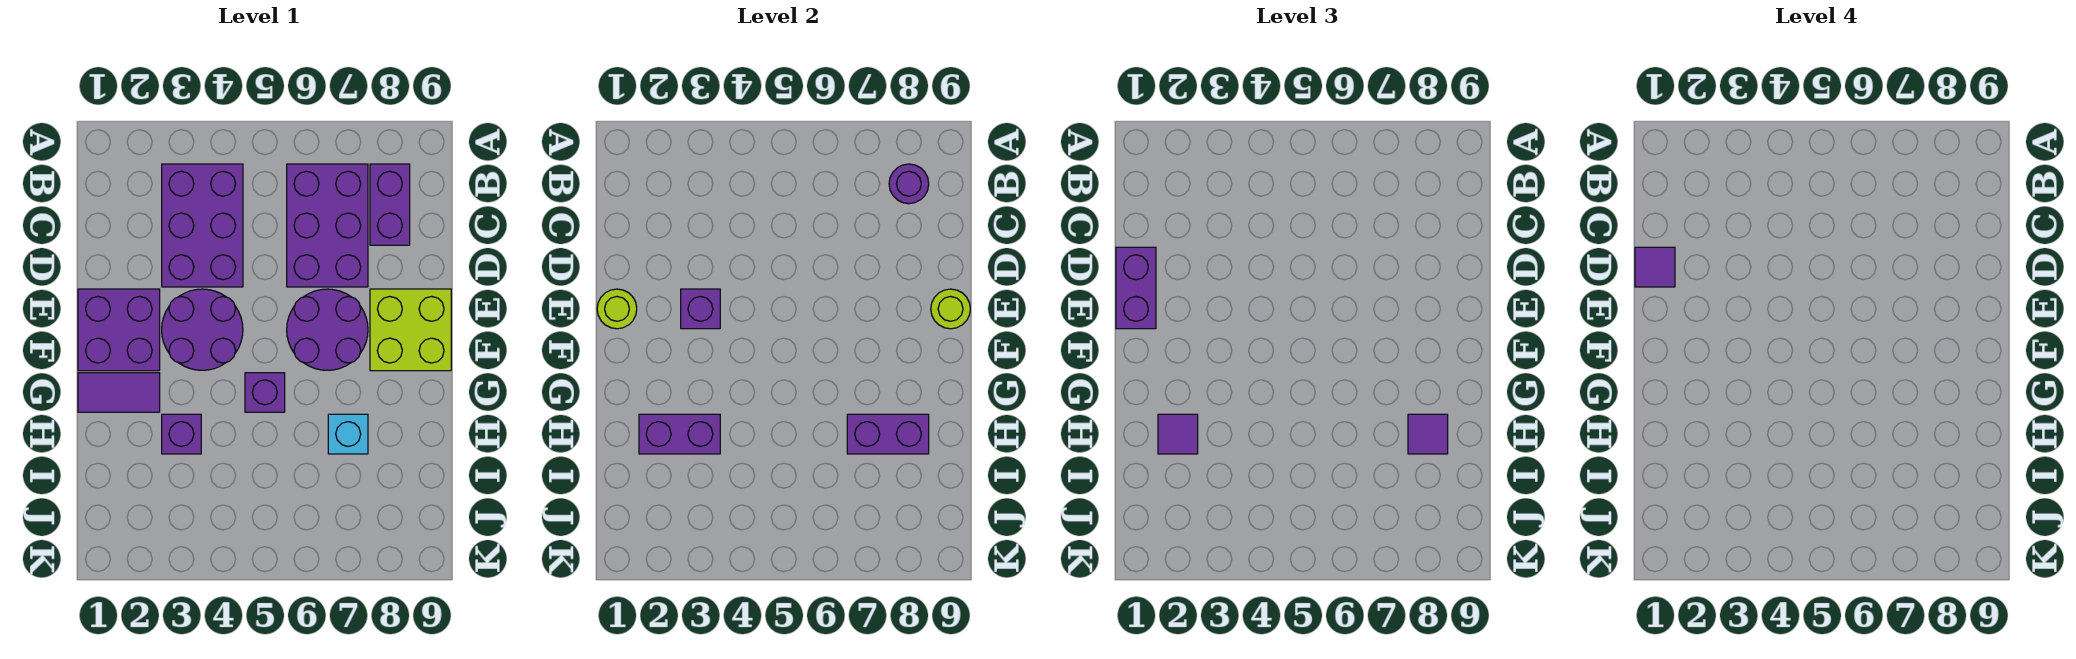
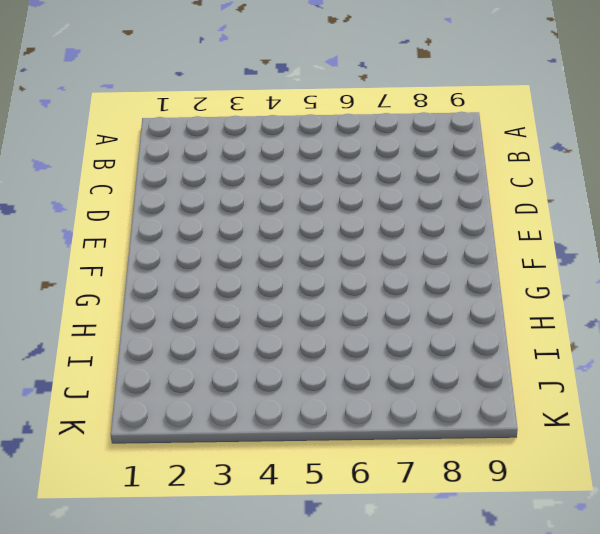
none -> purple brick B3:D4 level 1
none -> purple brick B6:D7 level 1
none -> purple brick B8:C8 level 1

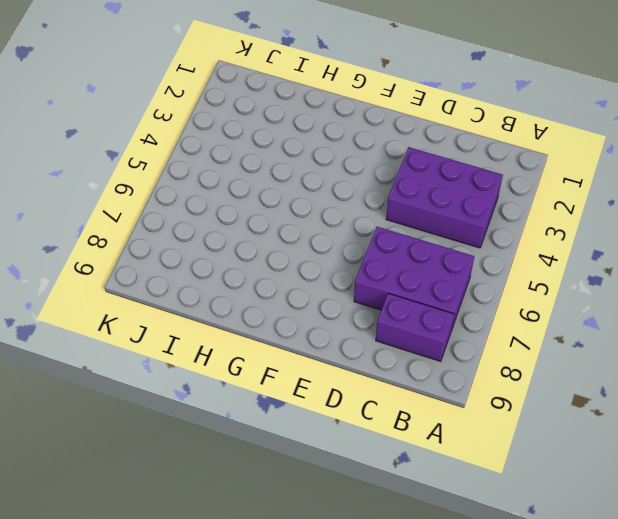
none -> purple brick E1:F2 level 1
none -> purple round brick E3:F4 level 1
none -> purple round brick E6:F7 level 1

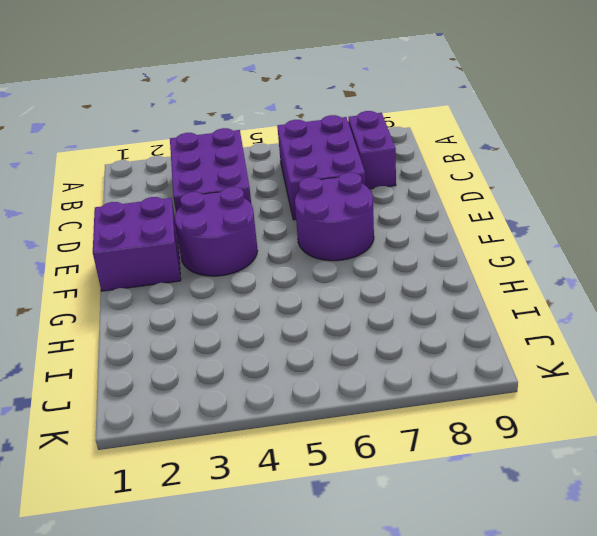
none -> lime brick E8:F9 level 1
none -> purple tile G1:G2 level 1
none -> purple brick G5 level 1

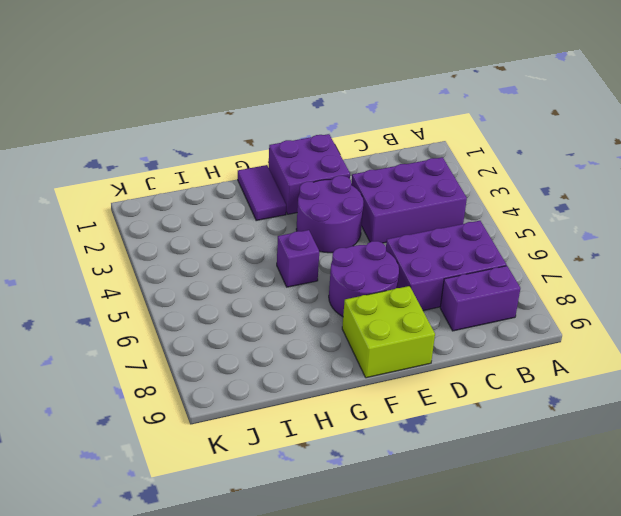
none -> purple brick H3 level 1
none -> cyan brick H7 level 1
none -> purple round brick B8 level 2

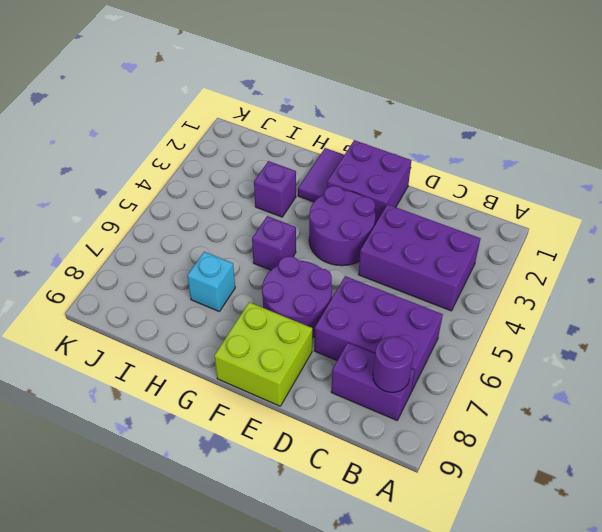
none -> lime round brick E1 level 2
none -> purple brick E3 level 2
none -> lime round brick E9 level 2

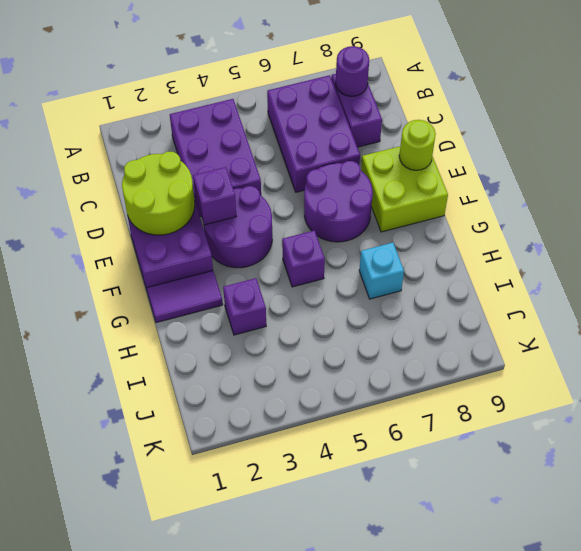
lime round brick D1:E2 level 2 -> lime round brick E1 level 2
none -> purple brick H2:H3 level 2
none -> purple brick H7:H8 level 2
none -> purple brick D1:E1 level 3

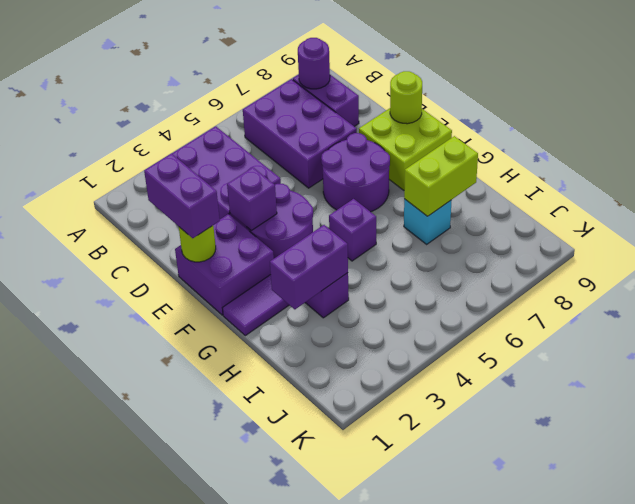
lime brick H7:H8 level 2 -> purple brick H7:H8 level 2
none -> purple tile H2 level 3
none -> purple tile H8 level 3
none -> purple tile D1 level 4

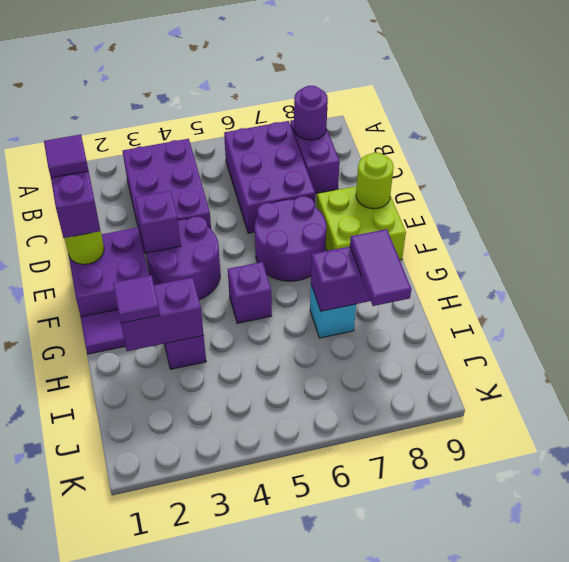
purple tile H8:I8 level 3 -> purple tile H8 level 3

